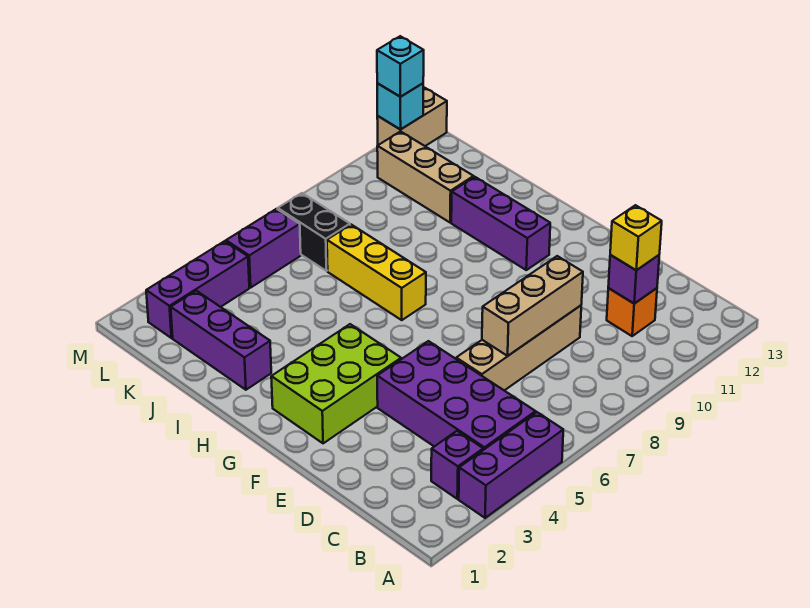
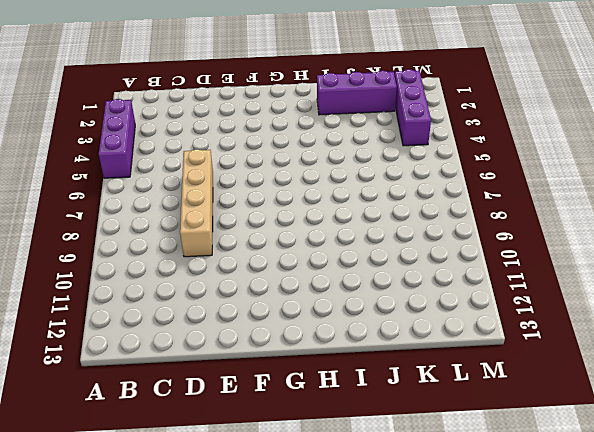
none -> purple brick B3 level 1
none -> purple brick B4:E5 level 1
none -> orange brick C11 level 1

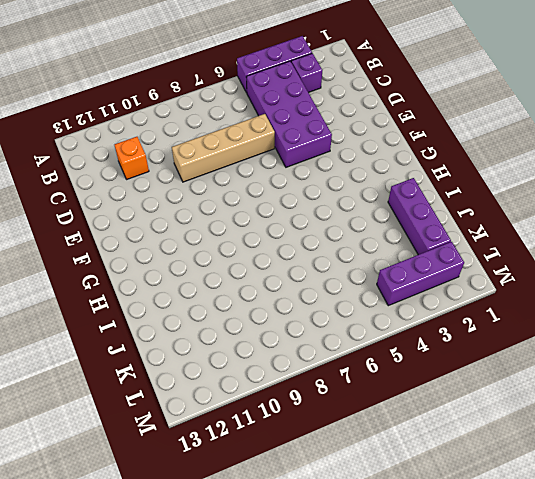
none -> lime brick F2:G4 level 1
none -> purple brick G11:I11 level 1
none -> yellow brick H7:J7 level 1

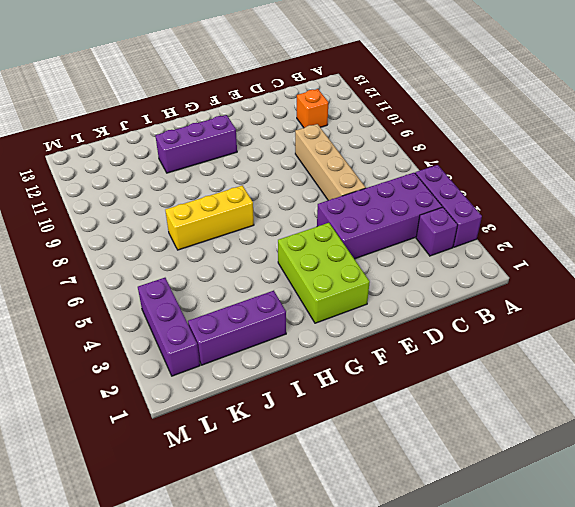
none -> tan brick J11:L11 level 1
none -> black brick K7:L7 level 1
none -> purple brick L5:L6 level 1

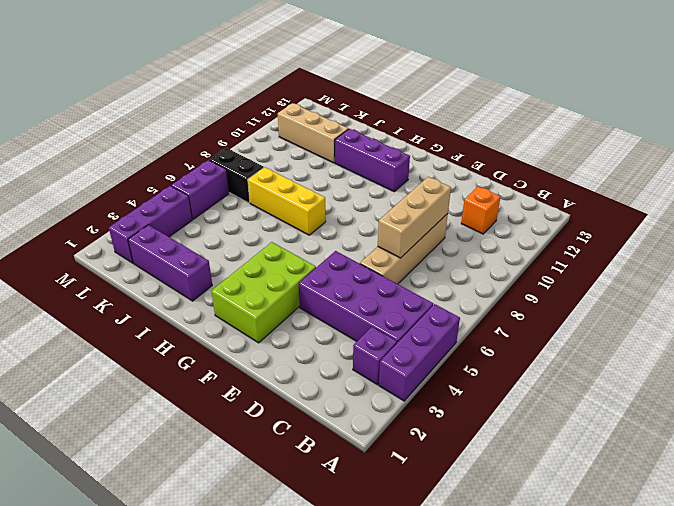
none -> tan brick M12:M13 level 1
none -> purple brick C11 level 2
none -> cyan brick M12 level 2

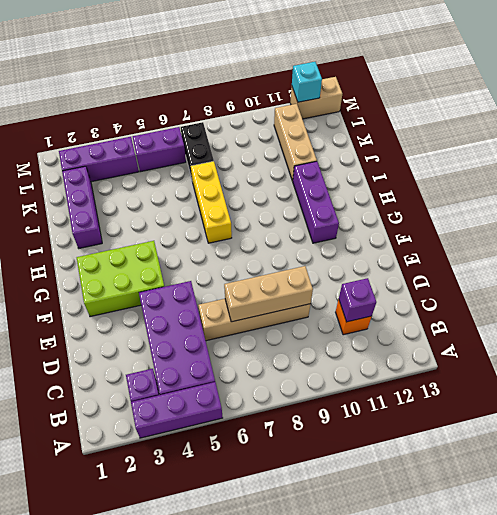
none -> yellow brick C11 level 3
none -> cyan brick M12 level 3

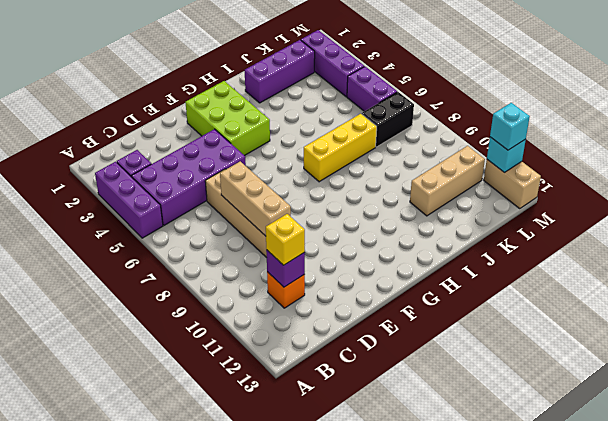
none -> purple brick G11:I11 level 1

